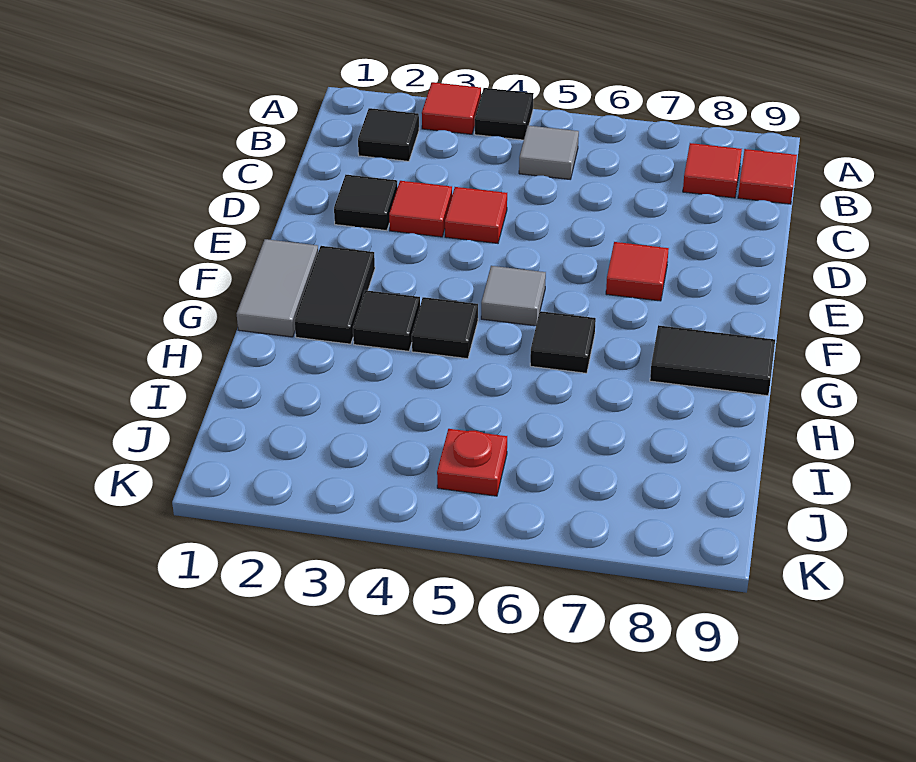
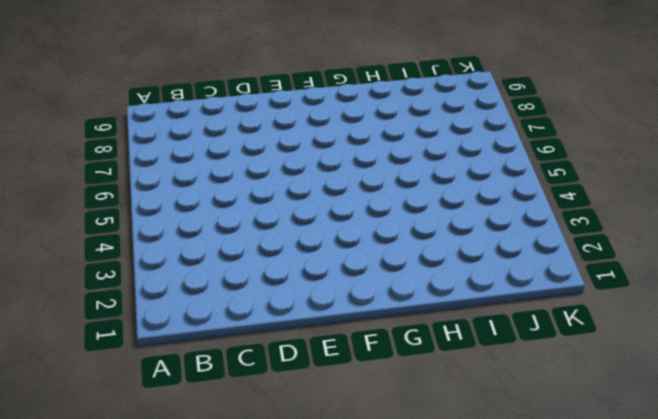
none -> red tile A3 level 1
none -> black tile A4 level 1
none -> black tile B2 level 1

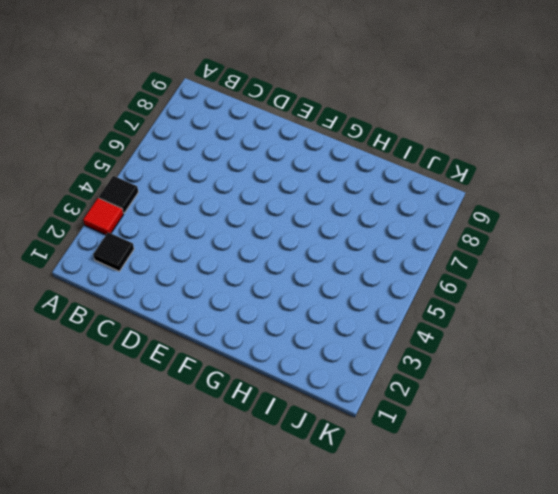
none -> grey tile B5 level 1
none -> red tile B8 level 1
none -> red tile B9 level 1

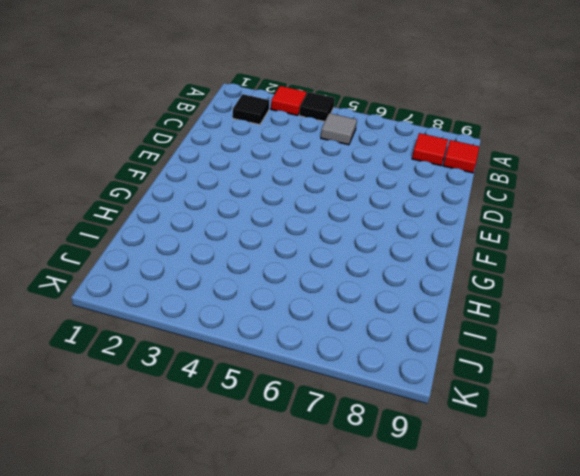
none -> black tile D2 level 1
none -> red tile D3 level 1
none -> red tile D4 level 1

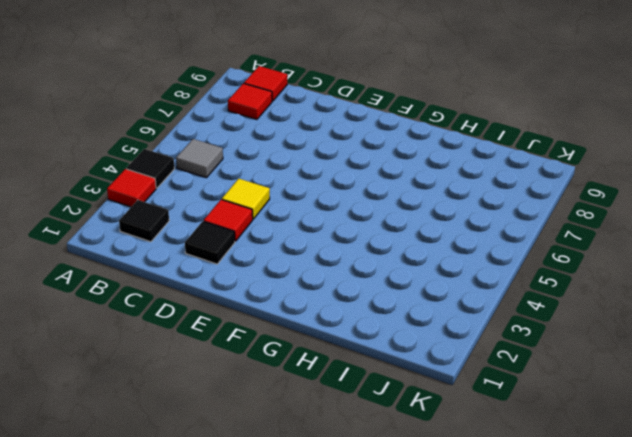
yellow tile D4 level 1 -> red tile D4 level 1
none -> red tile E7 level 1
none -> grey tile F1:G1 level 1
none -> black tile F2:G2 level 1

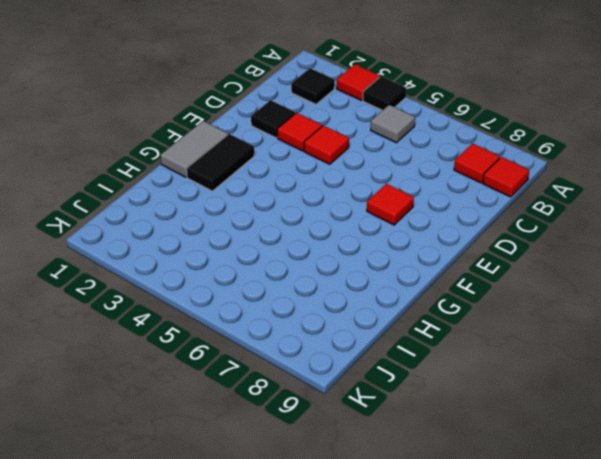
none -> grey tile F5 level 1
none -> black tile G3 level 1
none -> black tile G4 level 1

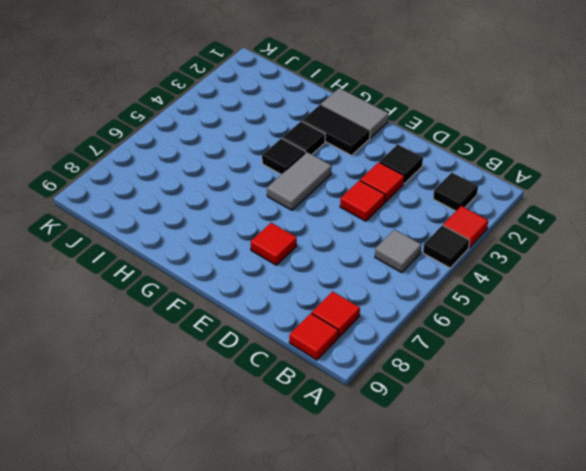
grey tile F4:F5 level 1 -> grey tile F5 level 1
none -> black tile G6 level 1
none -> black tile G8:G9 level 1
none -> red plate J5 level 1

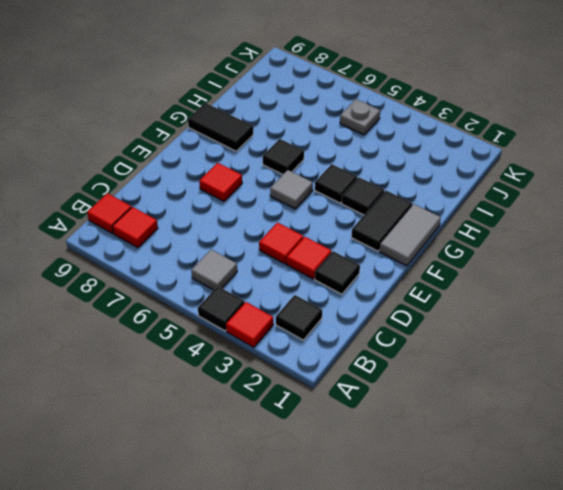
grey plate J5 level 1 -> red plate J5 level 1

